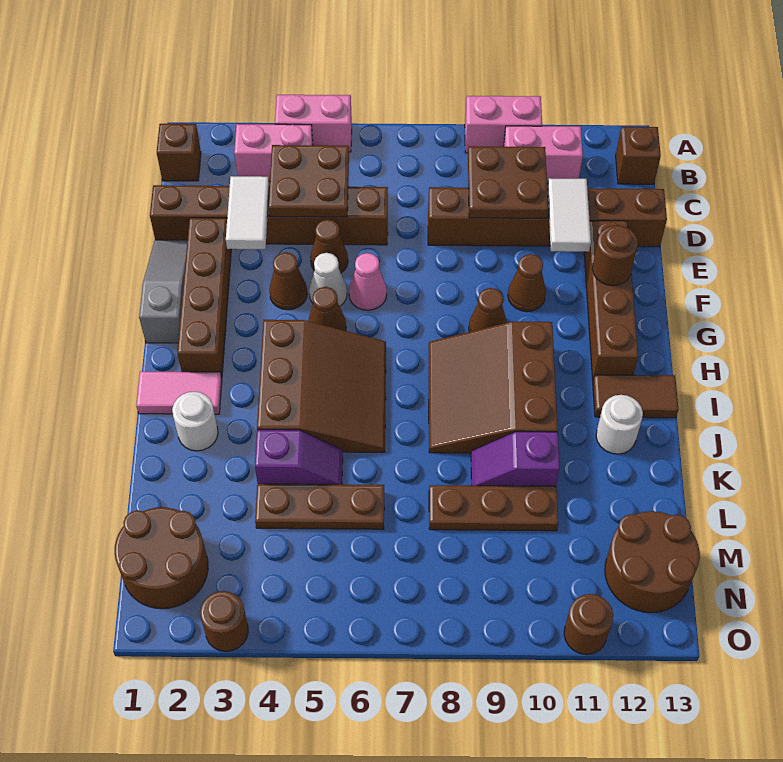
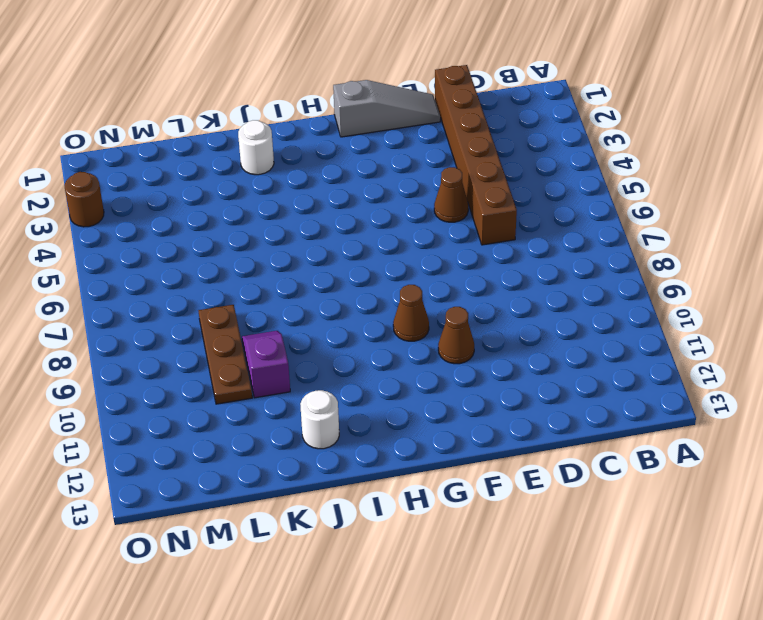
none -> pink brick A4:A5 level 1
none -> pink brick A9:A10 level 1
none -> brown brick B1 level 1
none -> pink brick B3:B4 level 1

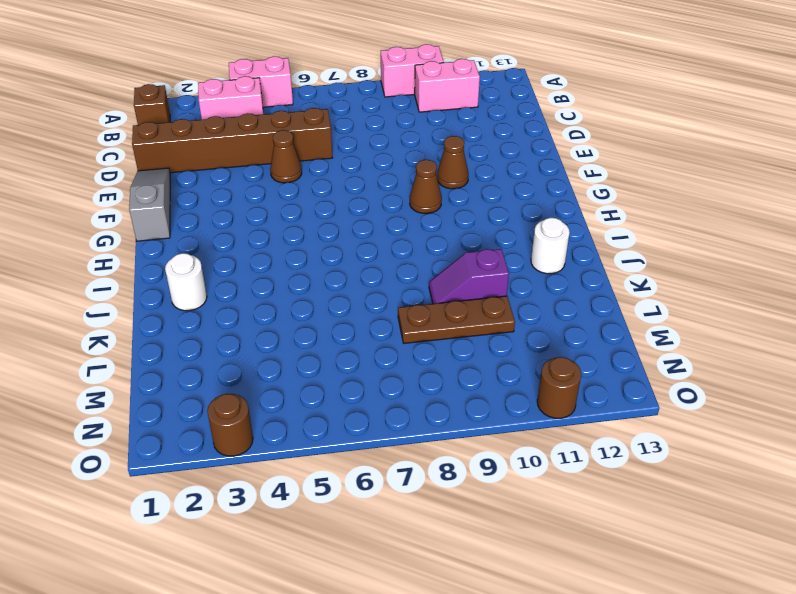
none -> brown brick B13 level 1
none -> brown brick D8:D13 level 1
none -> brown brick E2:H2 level 1
none -> brown brick E12:H12 level 1

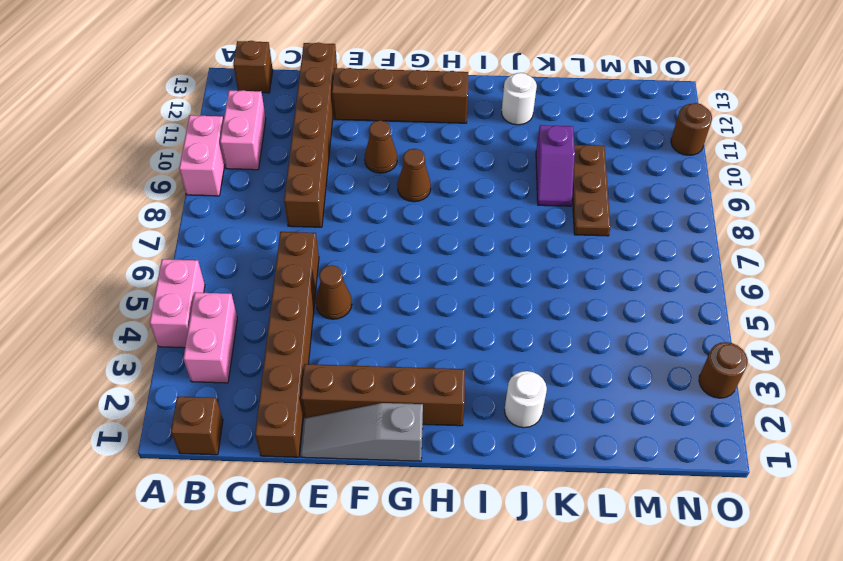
none -> brown cone F4 level 1
none -> white cone F5 level 1
none -> pink cone F6 level 1
none -> brown cone G5 level 1

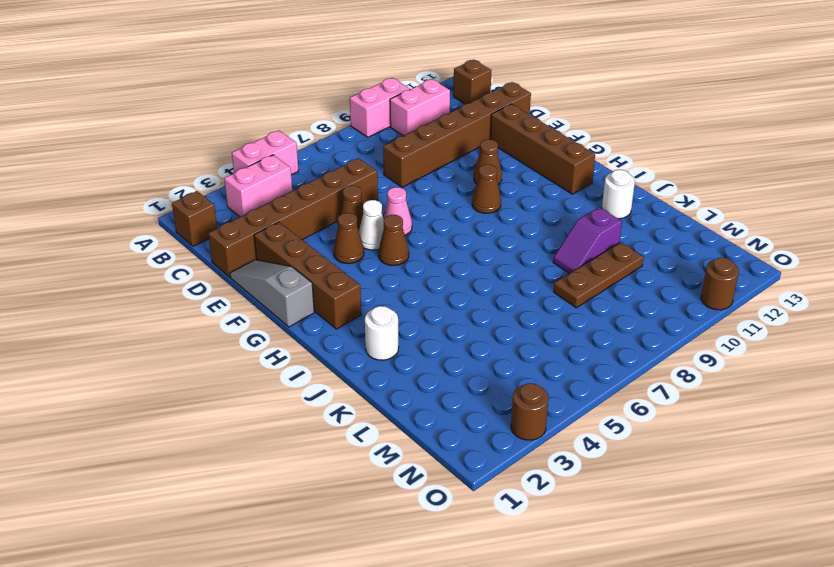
none -> brown slope H4:J6 level 1 top 4
none -> brown slope H8:J10 level 1 top 10
none -> pink tile I1:I2 level 1
none -> brown tile I12:I13 level 1

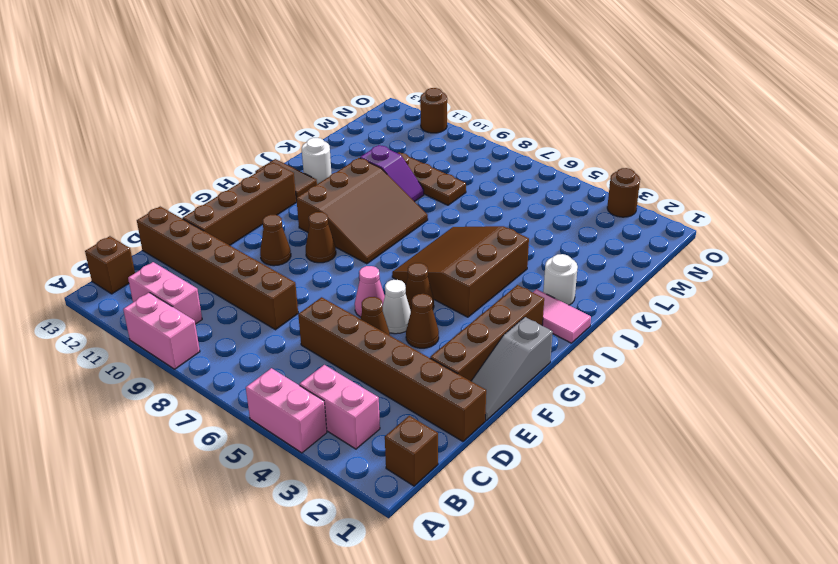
none -> purple slope K4:K5 level 1 top 4
none -> brown plate L4:L6 level 1
none -> brown round brick M1:N2 level 1
none -> brown round brick M12:N13 level 1

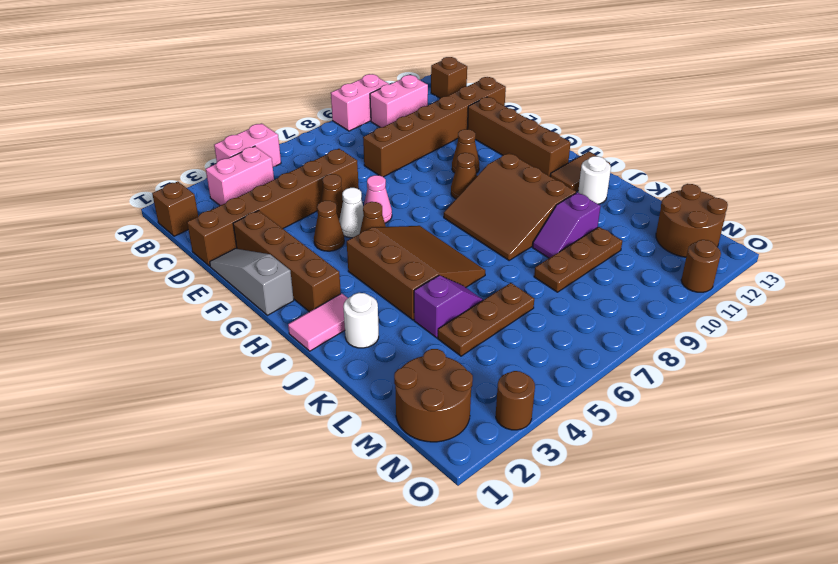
none -> brown plate C4:D5 level 2
none -> brown plate C9:D10 level 2
none -> white tile D3:E3 level 2
none -> white tile D11:E11 level 2

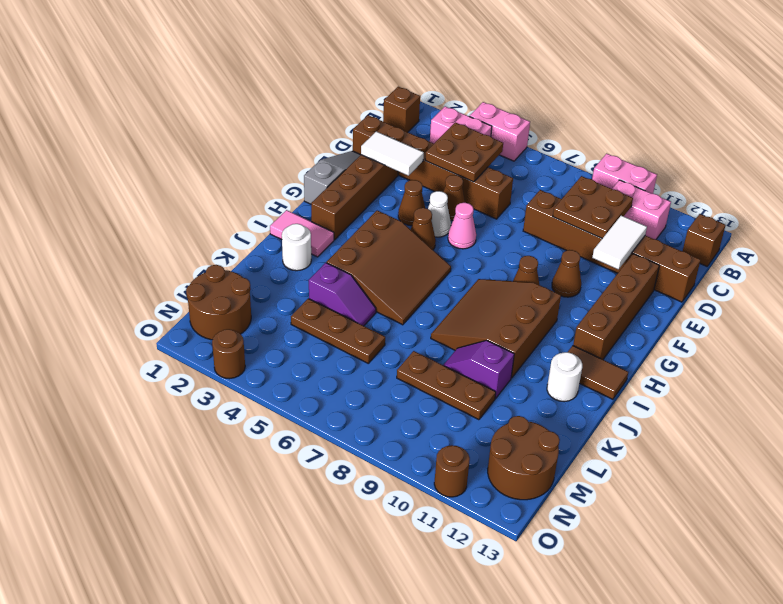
white tile E2:E3 level 2 -> white tile D3:E3 level 2
none -> brown round brick F12 level 2

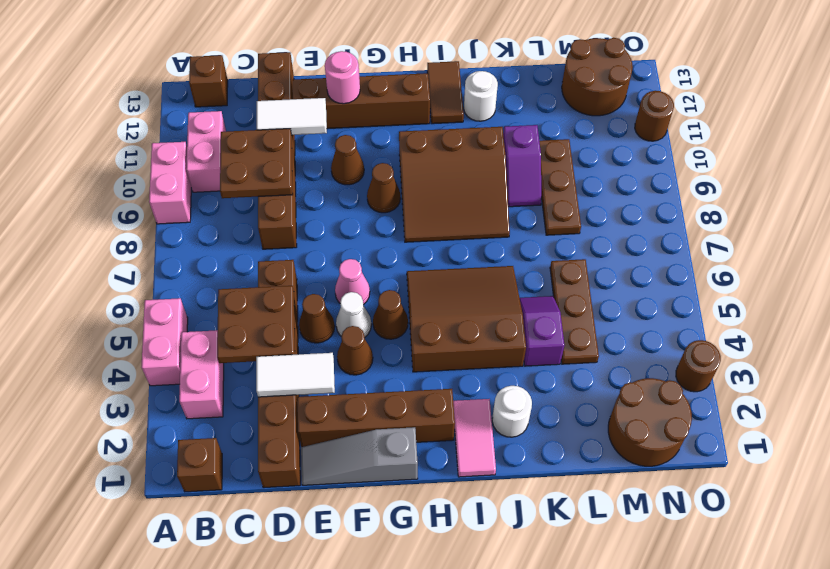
pink round brick F12 level 2 -> brown round brick F12 level 2

